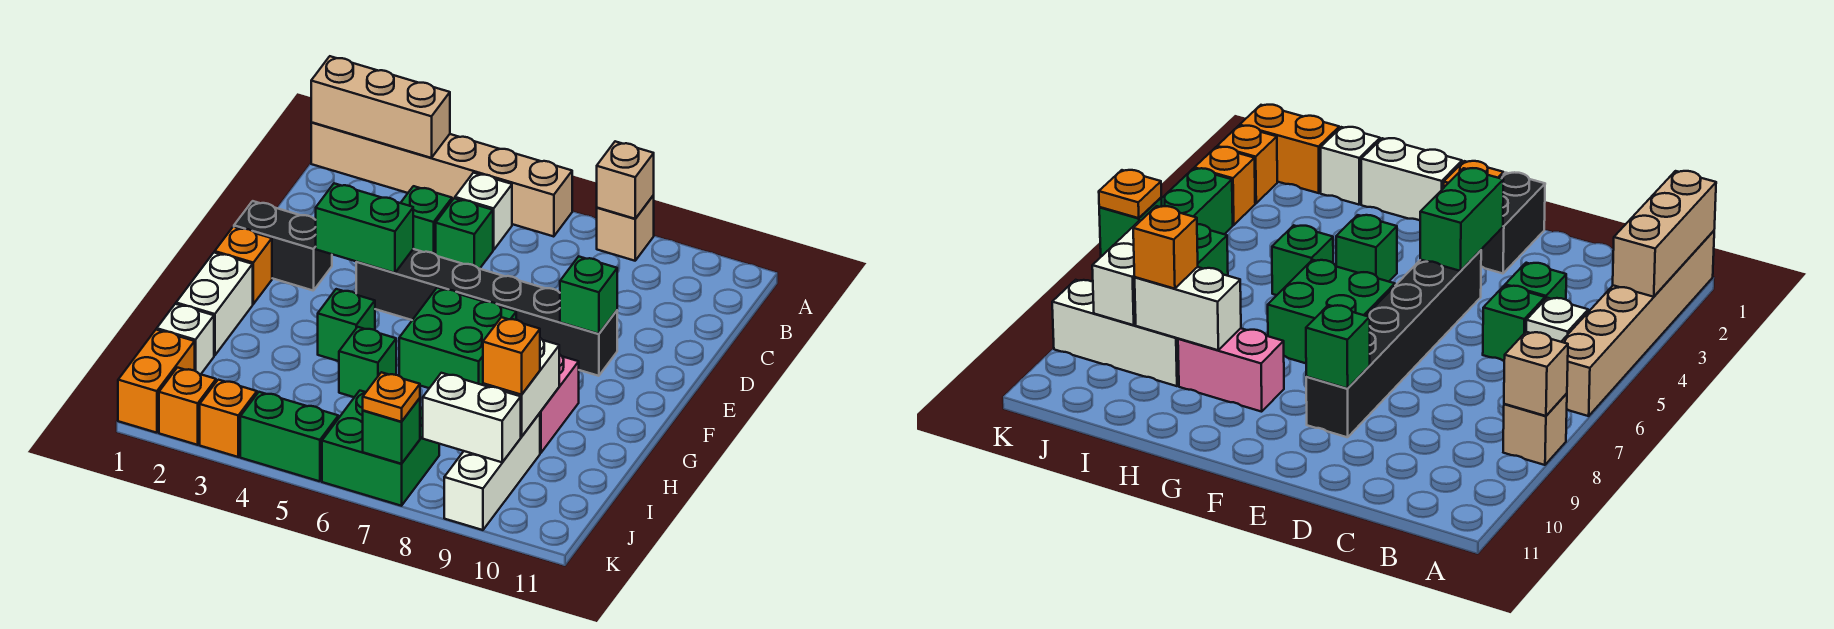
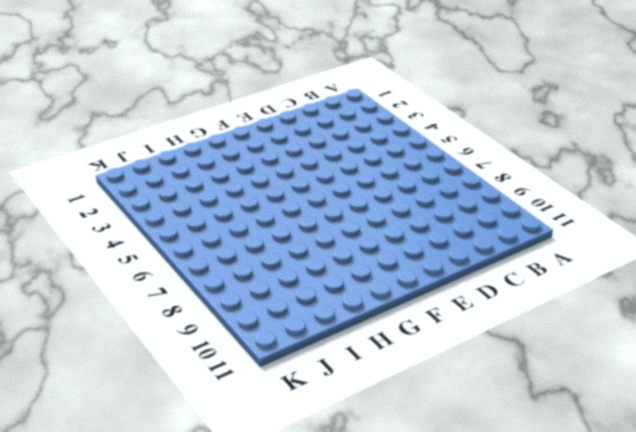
none -> tan brick A1:A6 level 1
none -> tan brick A8 level 1
none -> white brick B5 level 1

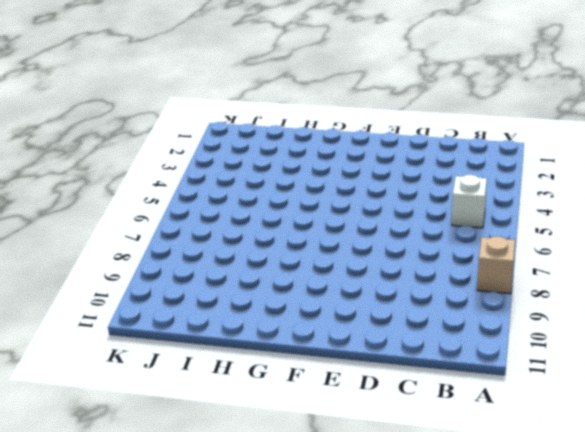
none -> tan brick A1:A6 level 1
none -> green brick C4 level 1
none -> green brick C5 level 1

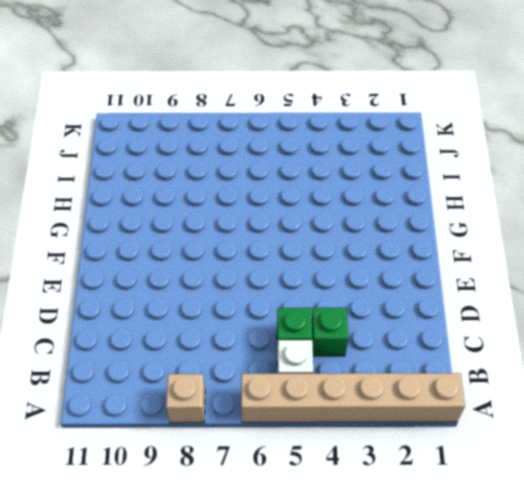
none -> black brick E1:E2 level 1
none -> black brick E4:E9 level 1
none -> orange brick F1 level 1

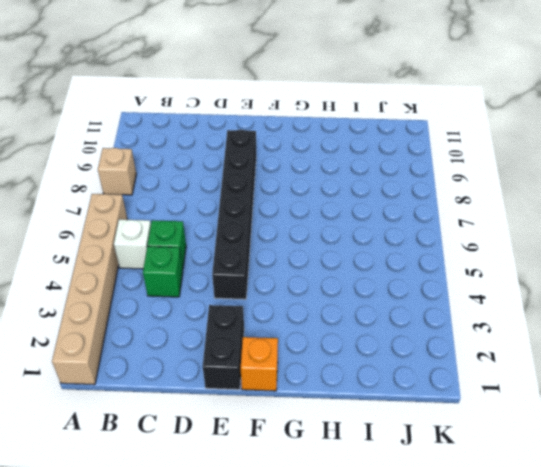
none -> green brick F6:G7 level 1
none -> white brick G1:H1 level 1
none -> green brick G4 level 1

